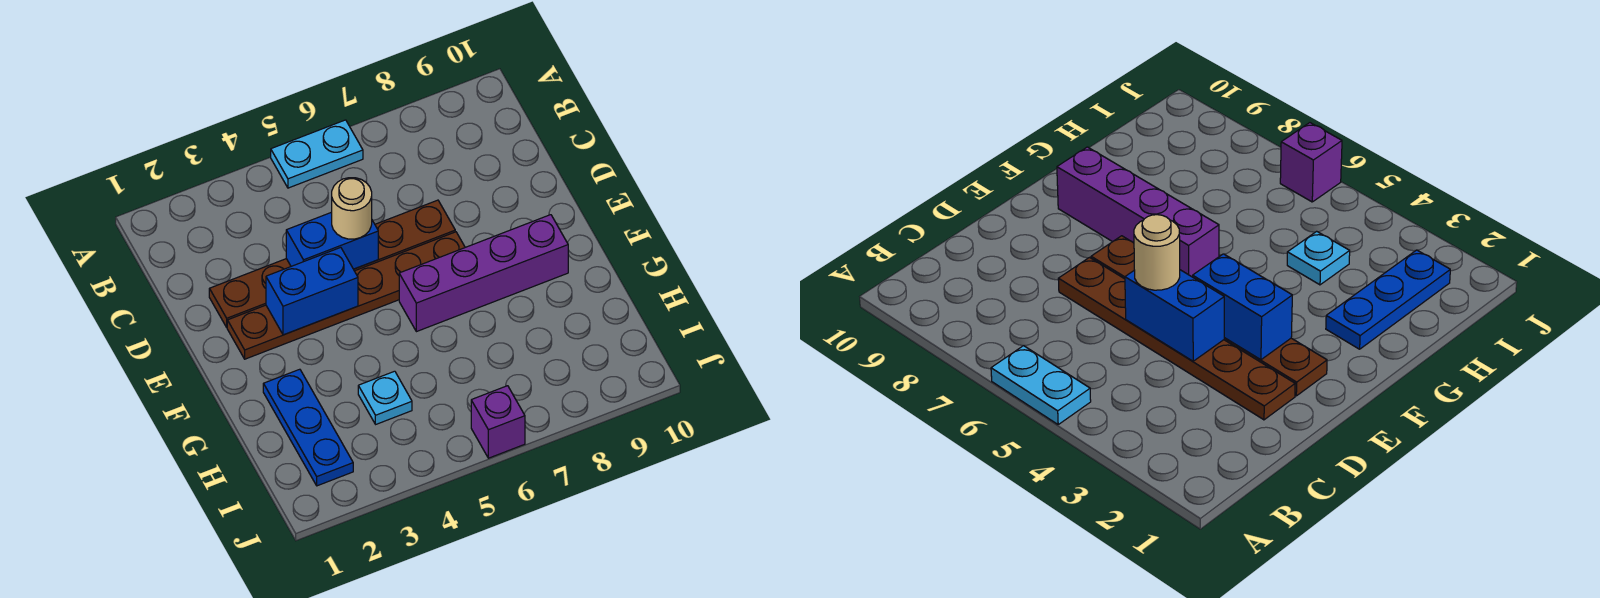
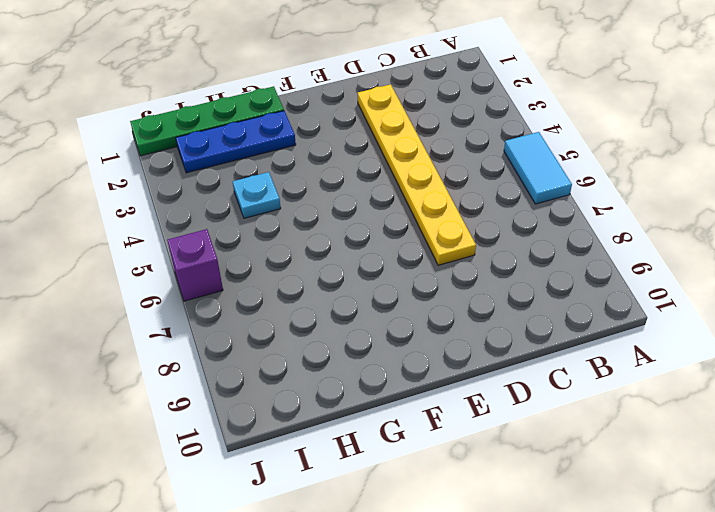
cyan tile A5:A6 level 1 -> cyan plate A5:A6 level 1
yellow plate D2:D7 level 1 -> brown plate D2:D7 level 1
green plate G1:J1 level 1 -> none
none -> brown plate E2:E7 level 1
none -> purple brick F6:F9 level 1

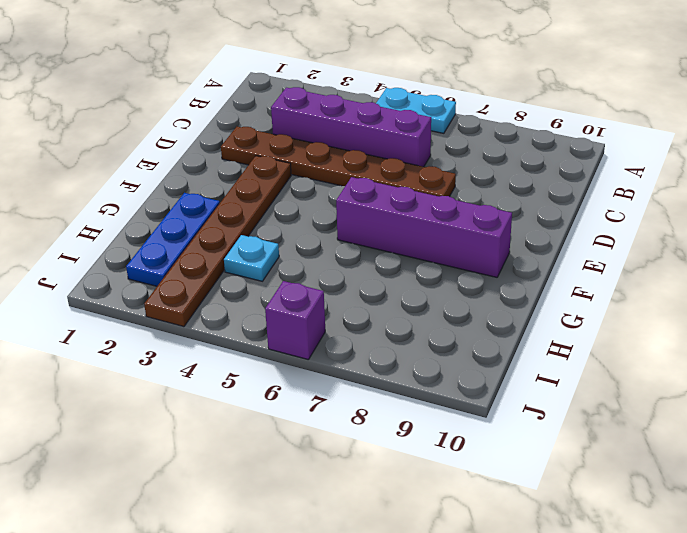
purple brick C3:C6 level 1 -> none
brown plate E3:J3 level 1 -> brown plate E2:E7 level 1
none -> blue brick D4:D5 level 2
none -> blue brick E3:E4 level 2

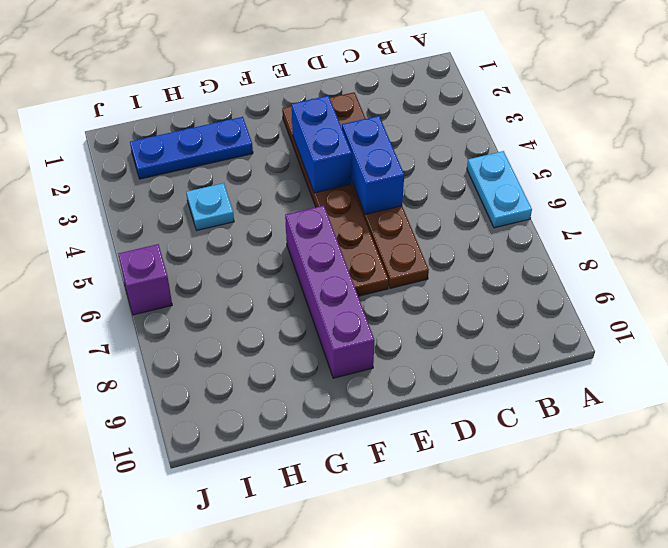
none -> tan round brick D5 level 3

